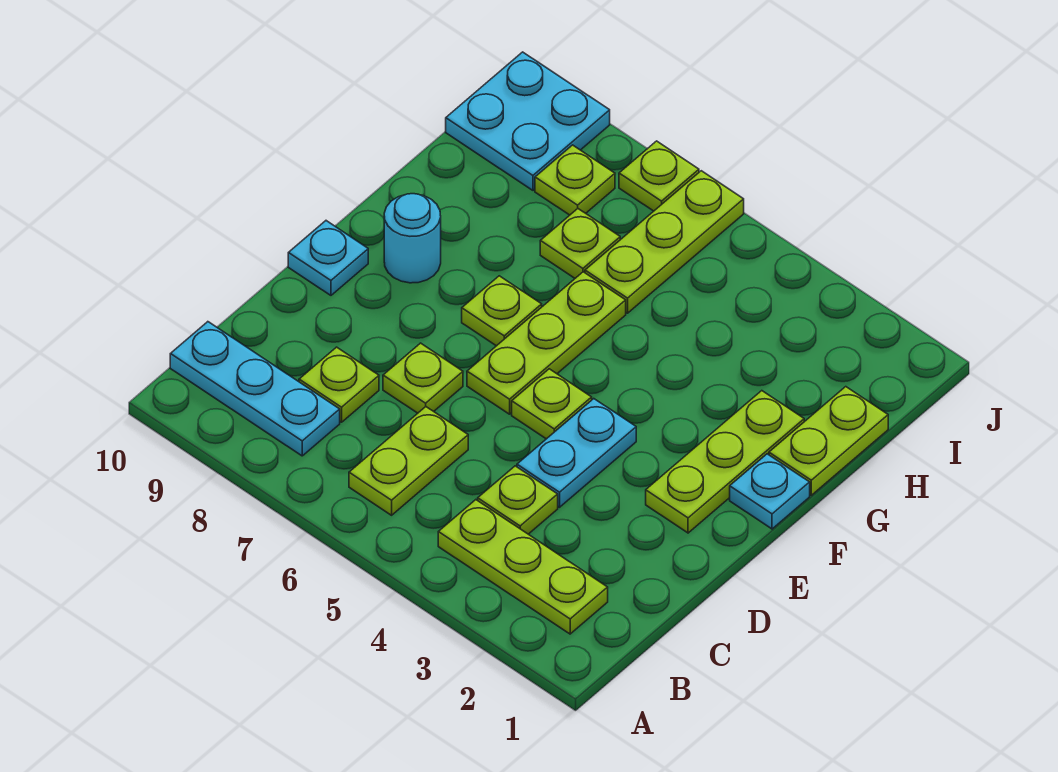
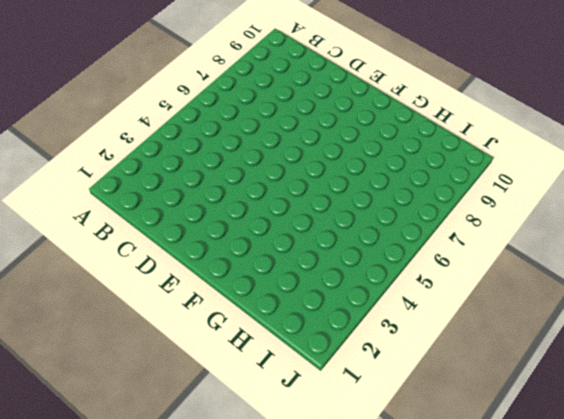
none -> lime plate B2:B4 level 1
none -> lime plate B6:C6 level 1
none -> cyan plate B8:B10 level 1

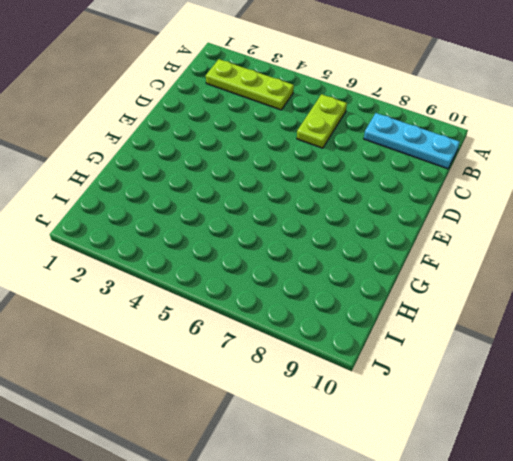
none -> lime plate C4 level 1
none -> lime plate C8 level 1
none -> cyan plate D4:E4 level 1

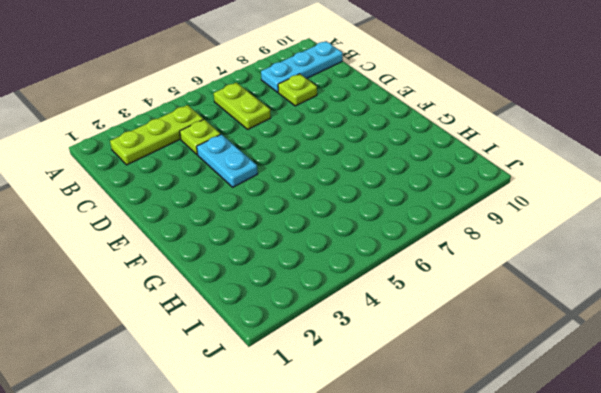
none -> lime plate D7 level 1
none -> lime plate E2:G2 level 1
none -> lime plate E5 level 1

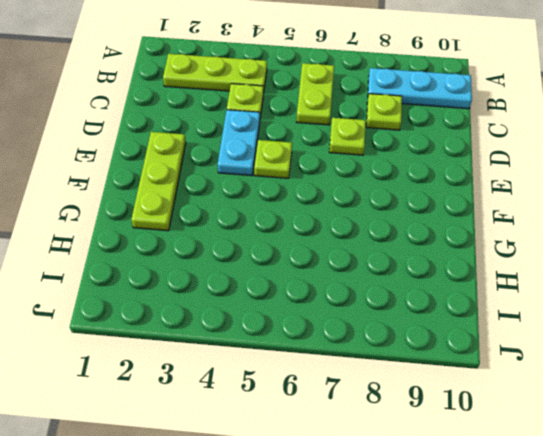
none -> lime plate E6:G6 level 1
none -> cyan plate E10 level 1
none -> cyan plate F1 level 1

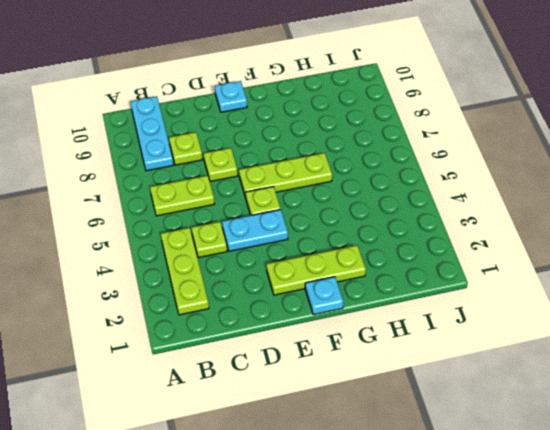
none -> lime plate F7 level 1
none -> cyan round brick F9 level 1
none -> lime plate G1:H1 level 1

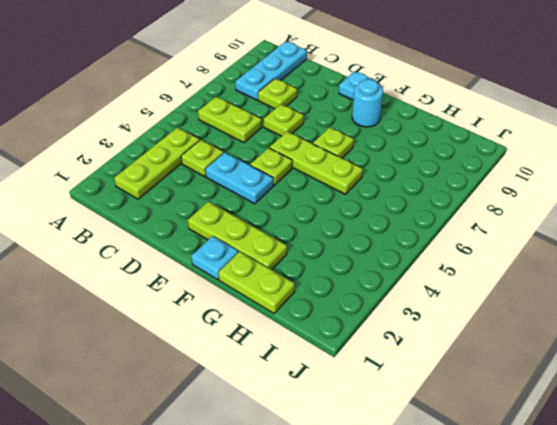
none -> lime plate H6:J6 level 1
none -> lime plate H7 level 1
none -> lime plate I8 level 1

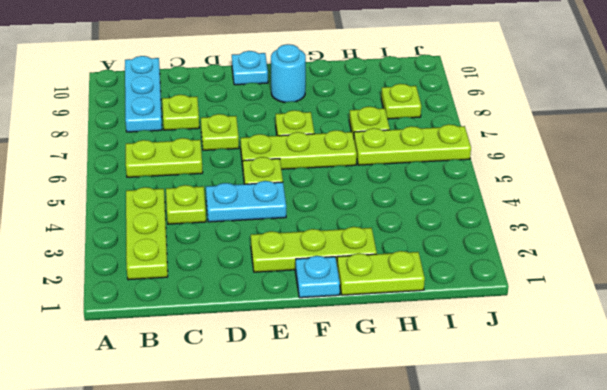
none -> cyan plate I9:J10 level 1
none -> lime plate J7 level 1

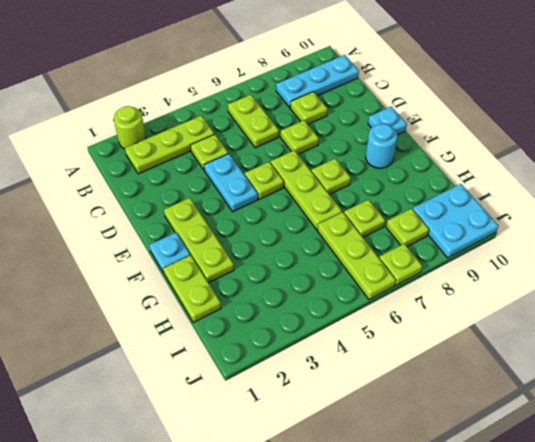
lime round brick A2 level 1 -> none

